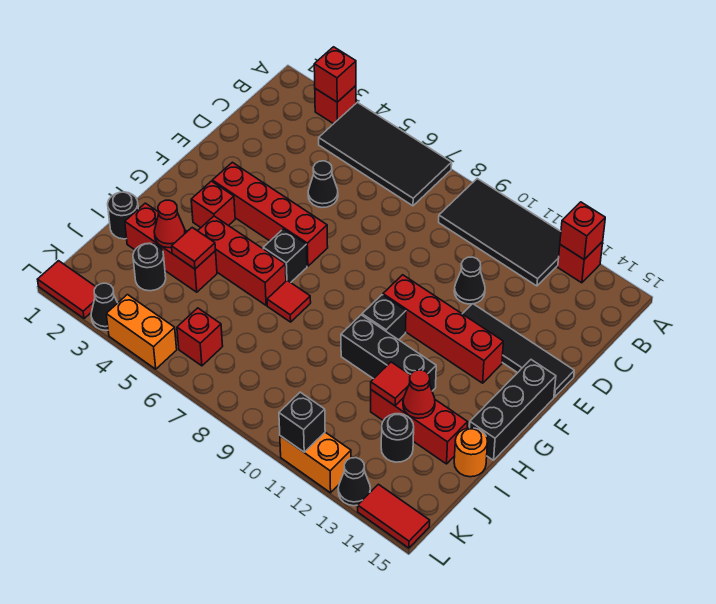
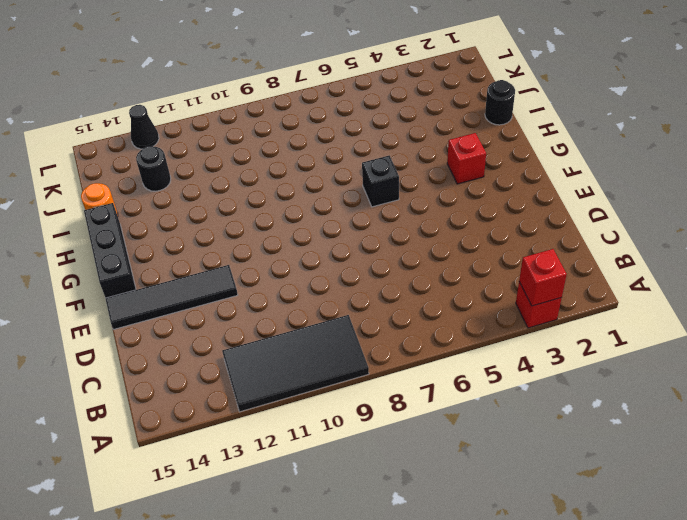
none -> black tile A4:B7 level 1
none -> red brick A13 level 1
none -> black cone D5 level 1
none -> black cone D11 level 1

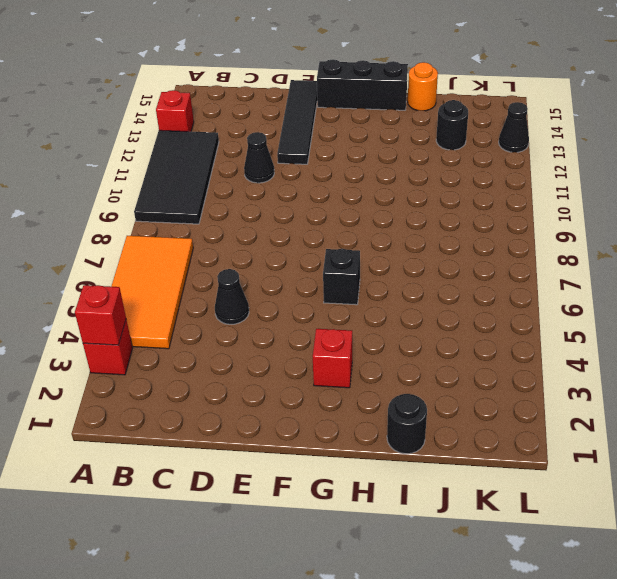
orange tile A4:B7 level 1 -> black tile A4:B7 level 1
none -> red brick F3:F6 level 1
none -> red brick F10:F13 level 1
none -> black brick G10 level 1
none -> red brick H4:H6 level 1

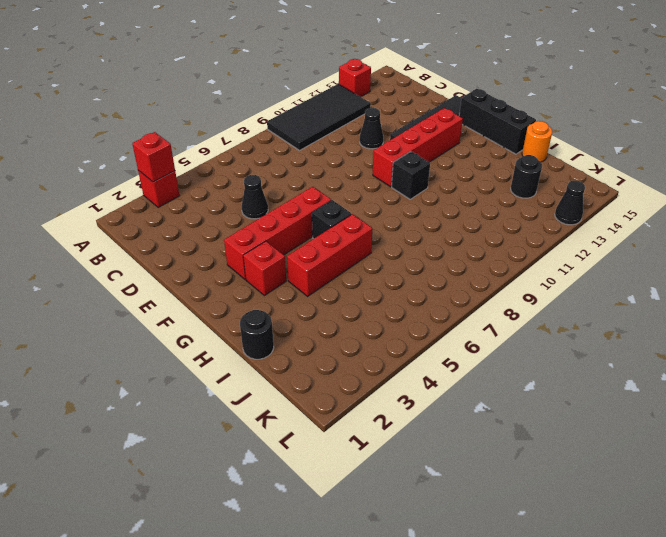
none -> black tile A4:B7 level 1
none -> red tile H7 level 1
none -> black brick H10:H12 level 1
none -> red brick I2:I4 level 1

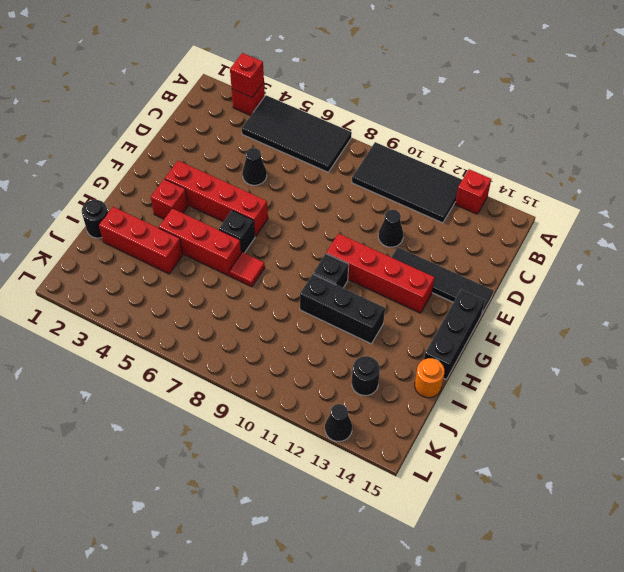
none -> red brick I12:I14 level 1
none -> black round brick J3 level 1
none -> red brick K6 level 1
none -> red tile L1:L2 level 1

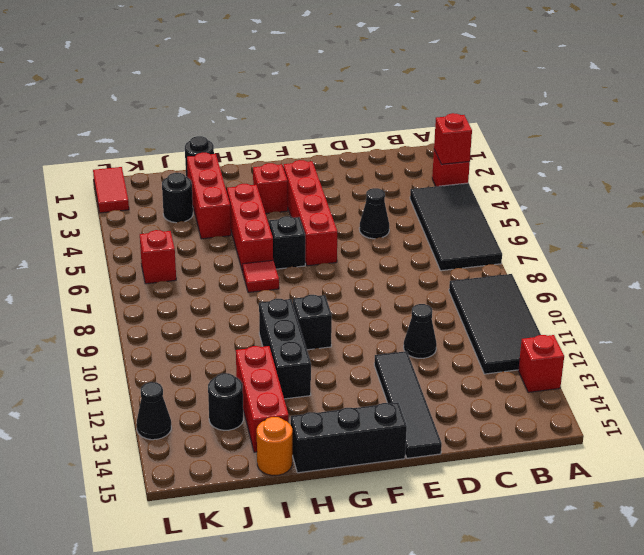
none -> red brick F10:F13 level 1
none -> black cone L3 level 1
none -> orange brick L4:L5 level 1
none -> orange brick L11:L12 level 1

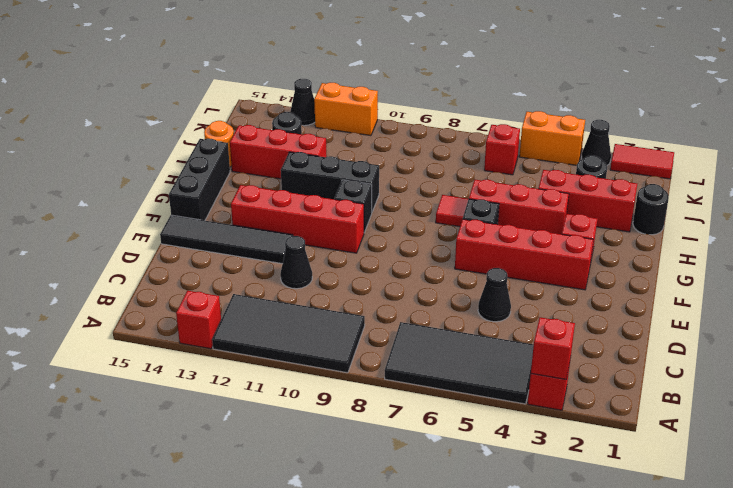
none -> red tile L14:L15 level 1
none -> red brick A13 level 2
none -> red cone I3 level 2
none -> red tile I4 level 2

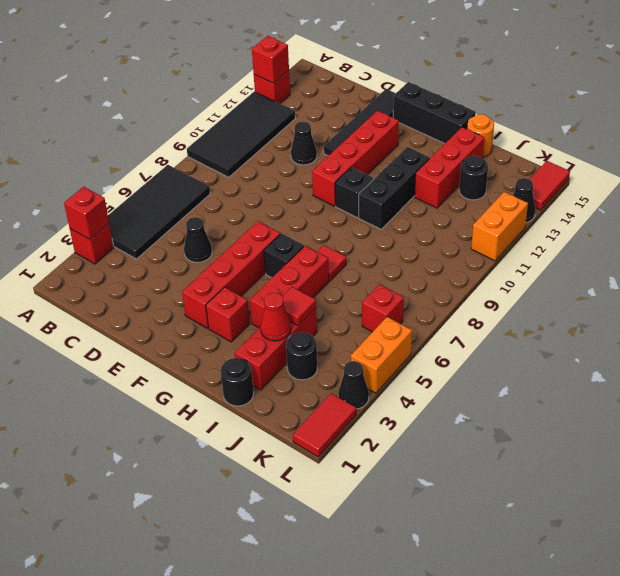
none -> red tile I12 level 2
none -> red cone I13 level 2
none -> black brick L11 level 2

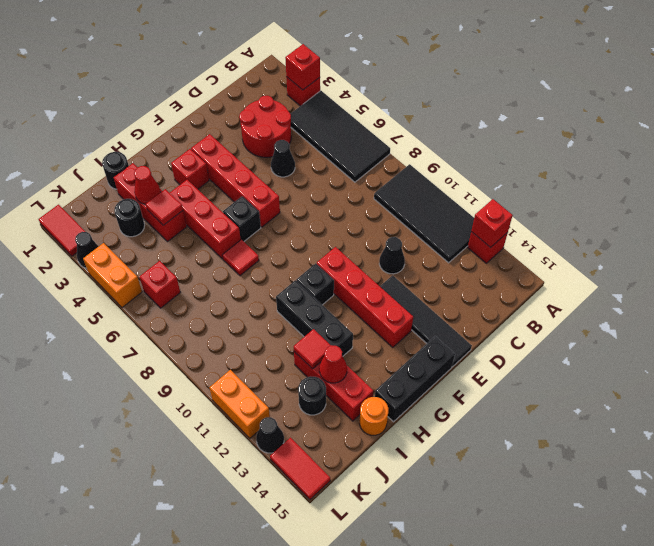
red round brick C3:D4 level 1 -> none
none -> black brick L11 level 2

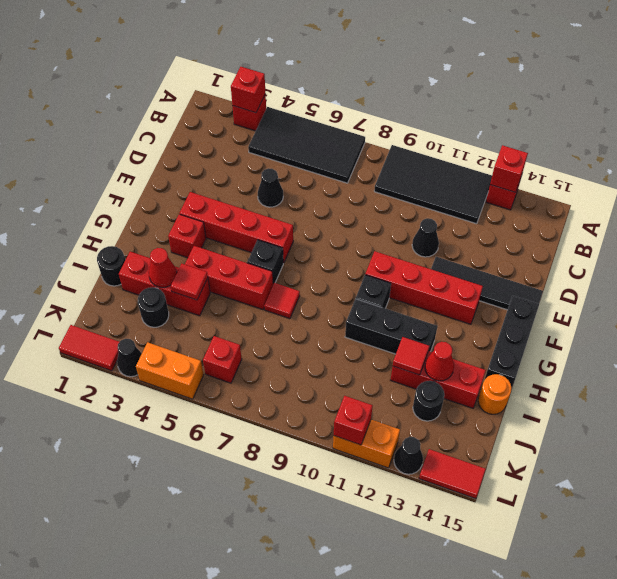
red brick L11 level 2 -> black brick L11 level 2

